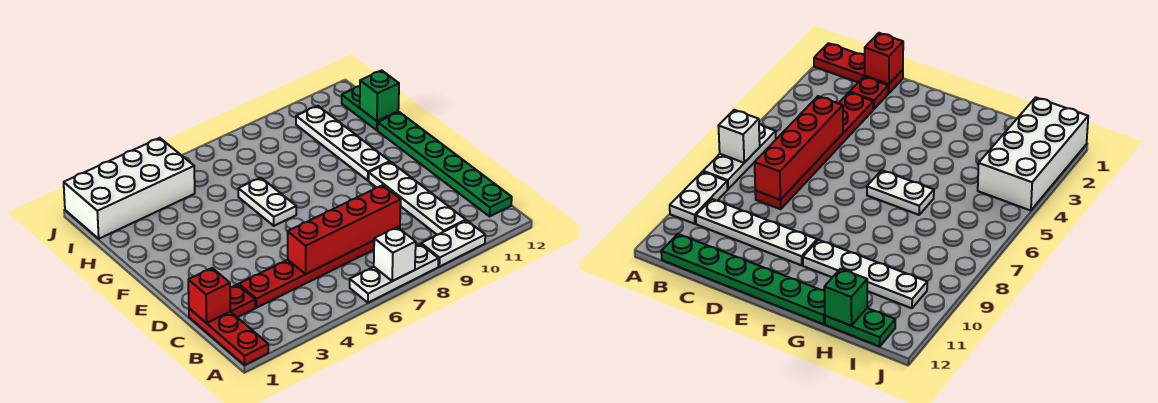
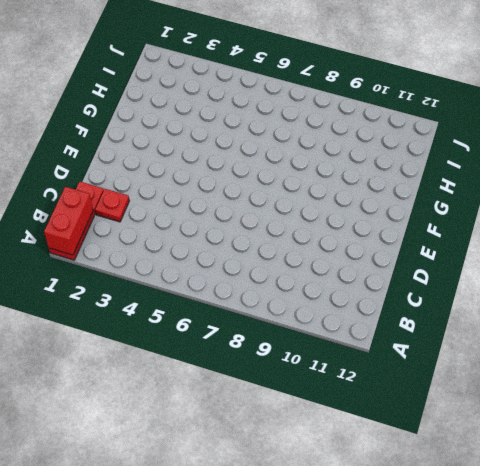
red brick A1:B1 level 2 -> none
none -> white plate A6:A8 level 1
none -> white plate A9:A10 level 1
none -> white plate B10:E10 level 1

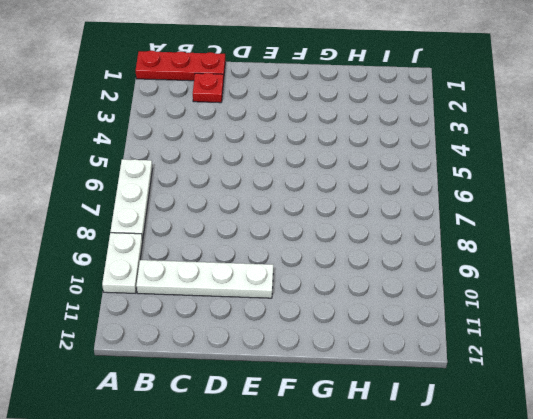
none -> green plate B12:G12 level 1
none -> red plate C3:C8 level 1
none -> white plate F6:G6 level 1

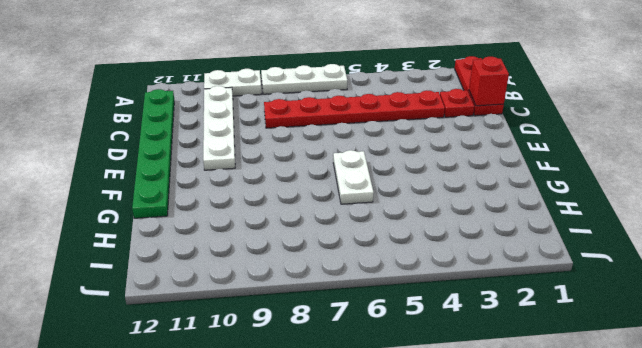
none -> white plate F10:I10 level 1
none -> green plate H12:I12 level 1
none -> white brick I1:J4 level 1

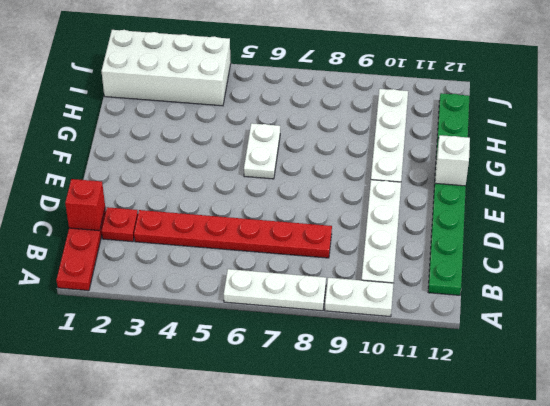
white brick F12 level 2 -> white brick A7 level 2
none -> red brick C5:C8 level 2
none -> green brick H12 level 2

